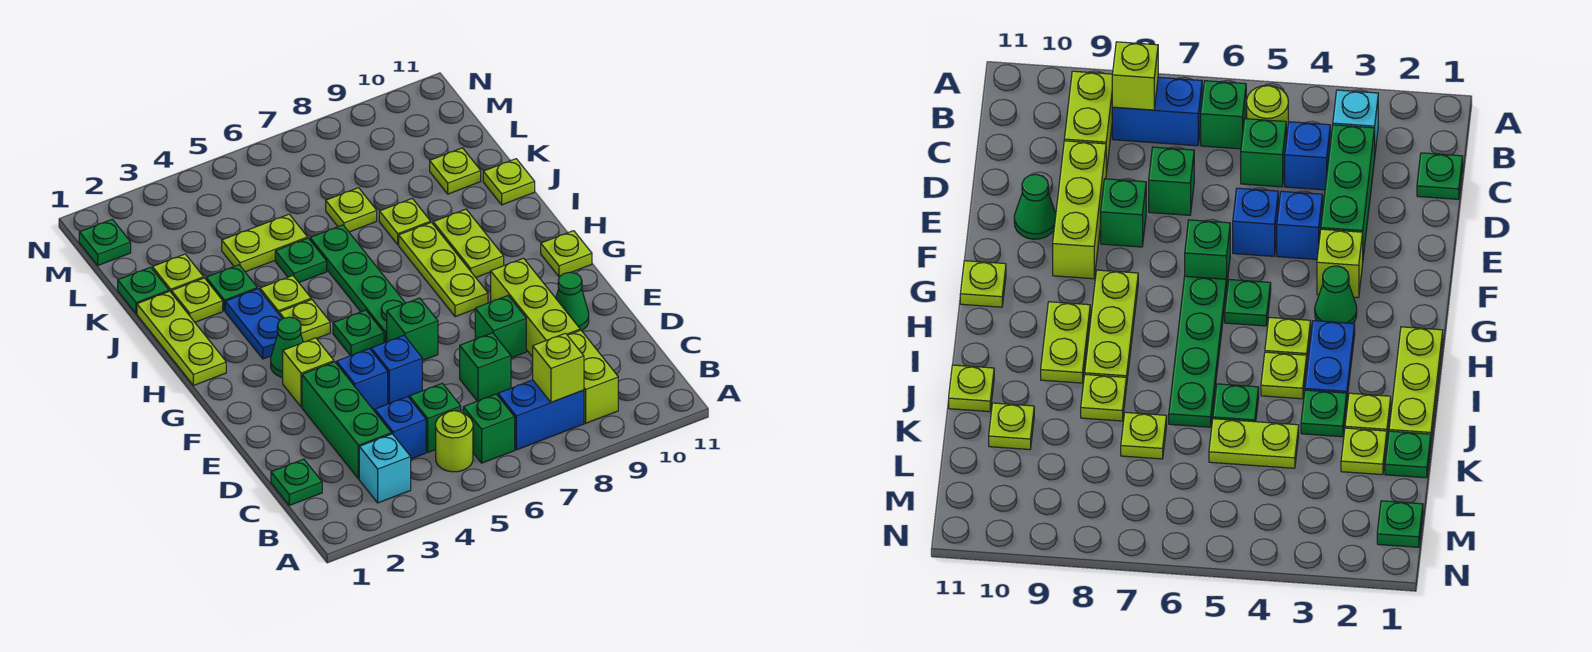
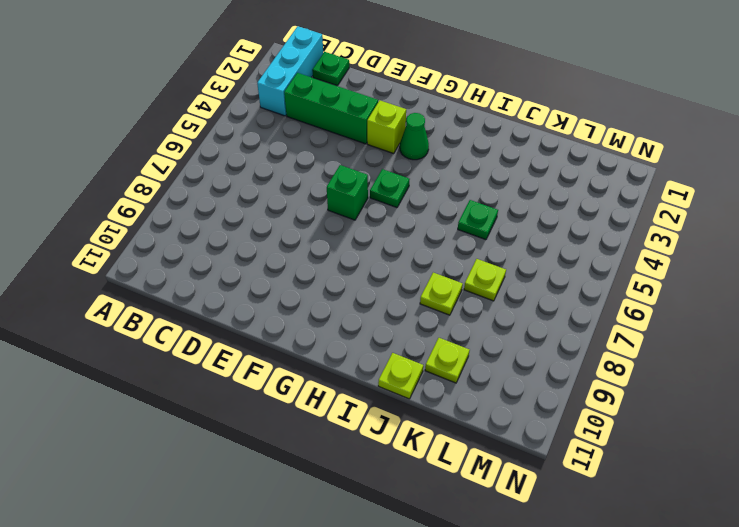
cyan brick B1:B3 level 1 -> cyan brick B3 level 1
none -> lime round brick B5 level 1
none -> green brick B6 level 1
none -> blue brick B7:B8 level 1
none -> lime brick B9:C9 level 1

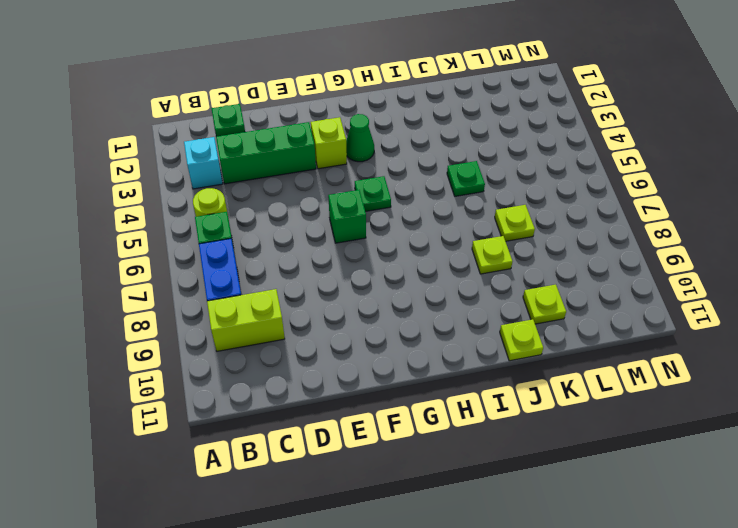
none -> blue brick C4 level 1
none -> green brick C5 level 1
none -> green brick D7 level 1
none -> lime brick D9:F9 level 1

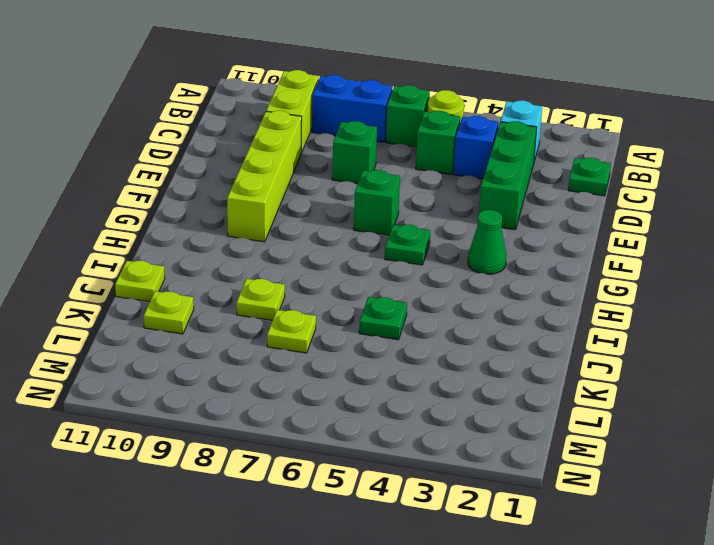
lime brick D9:G9 level 1 -> lime brick D9:F9 level 1
none -> blue brick E4 level 1
none -> blue brick E5 level 1
none -> green brick E8 level 1
none -> green cone E10 level 1

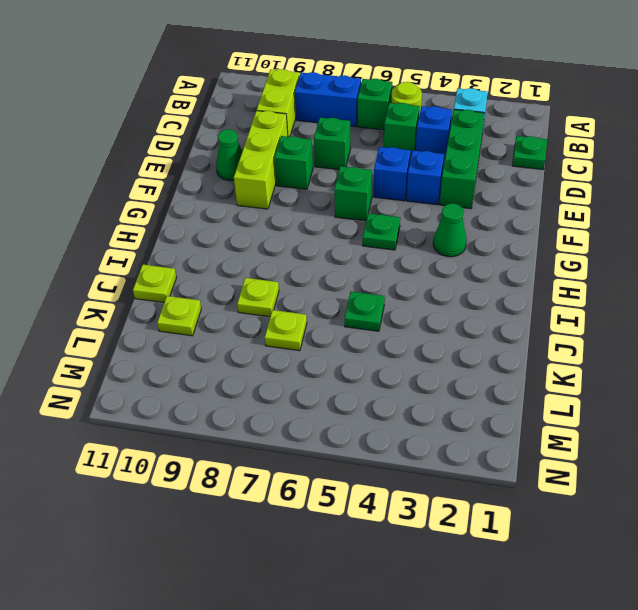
none -> lime brick F3 level 1
none -> green plate G6:J6 level 1
none -> lime plate G8:I8 level 1
none -> lime plate G11 level 1

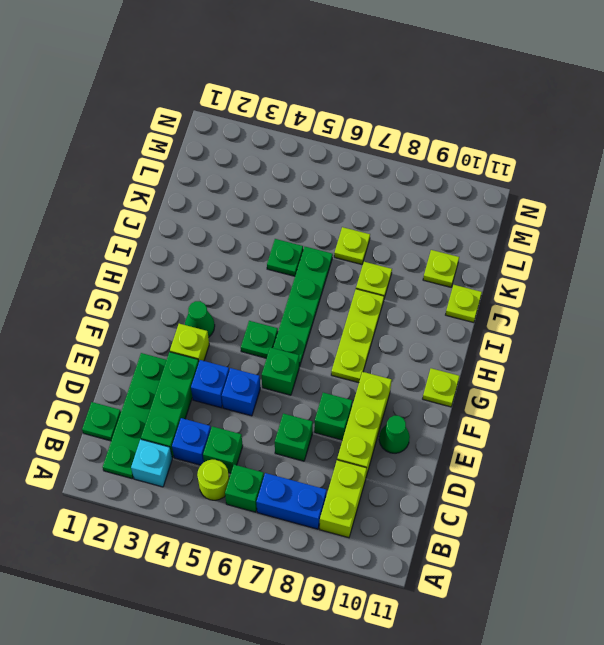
green plate B2:E2 level 1 -> none
none -> lime plate H1:J1 level 1
none -> blue plate H3:I3 level 1
none -> lime plate H4 level 1
none -> lime plate H9:I9 level 1

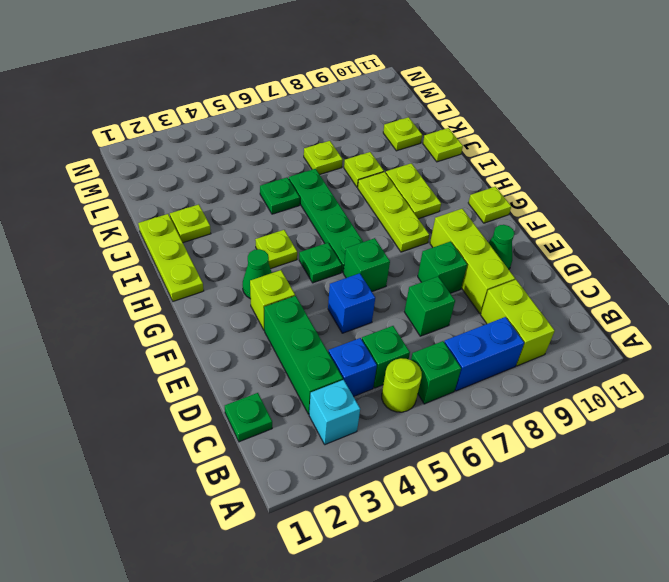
none -> blue brick E4 level 1
none -> blue plate H3:I3 level 1
none -> lime plate I4 level 1
none -> green plate J3 level 1

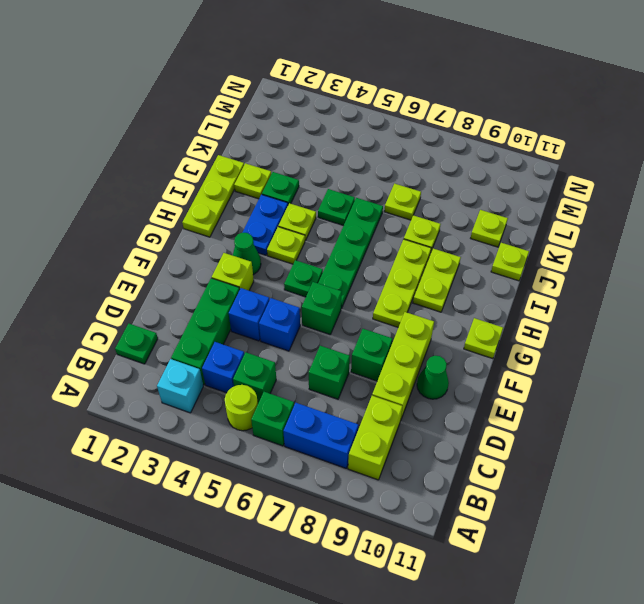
none -> green plate K1 level 1
none -> lime plate K2 level 1
none -> lime plate K4:K5 level 1
none -> green plate M1 level 1

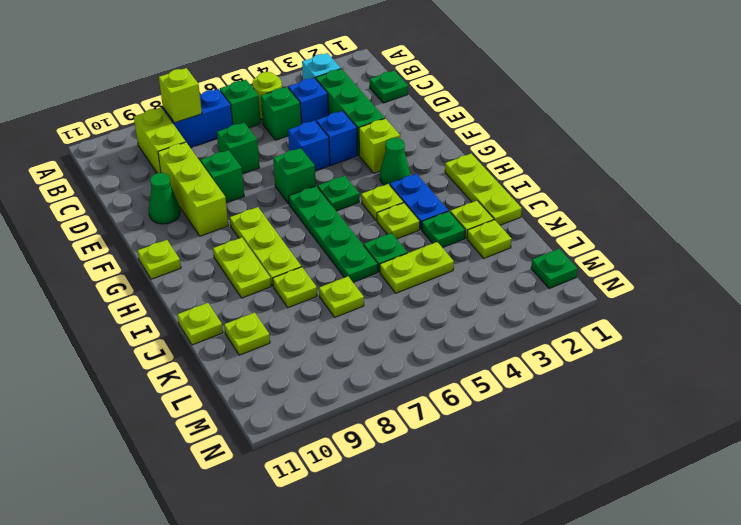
none -> green plate K1 level 1

